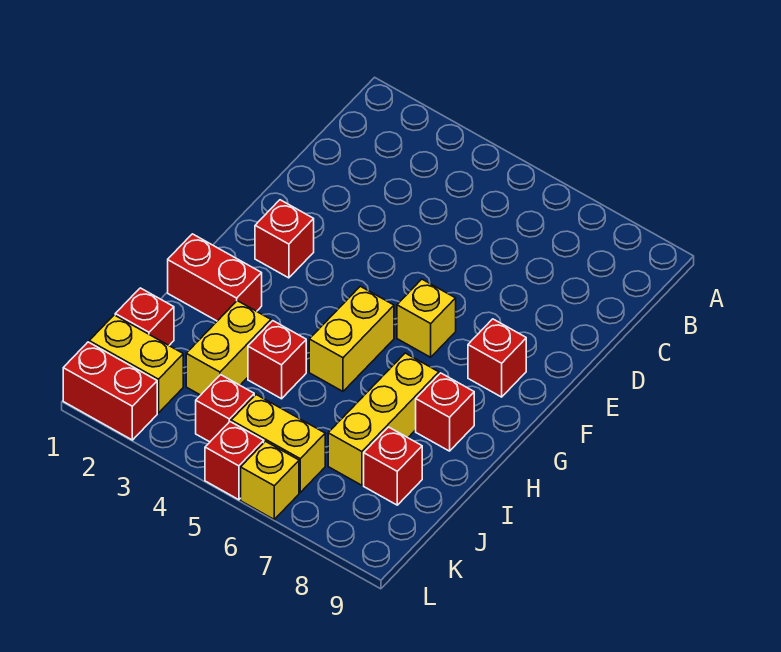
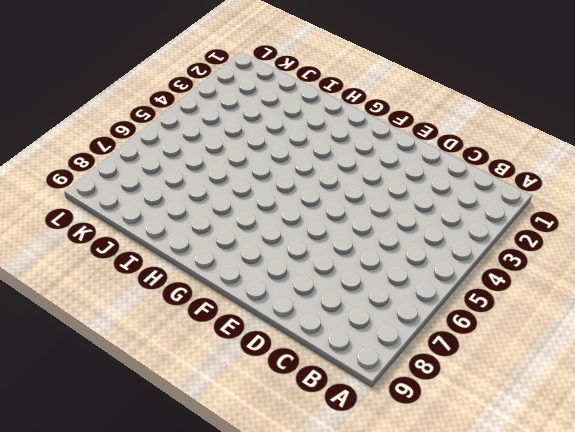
none -> red brick F2 level 1
none -> yellow brick F6 level 1
none -> red brick F8 level 1

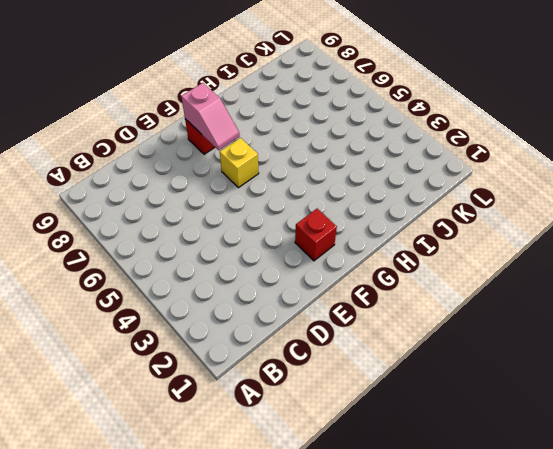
pink slope F7:F8 level 2 top 8 -> none
none -> yellow brick G5:H5 level 1
none -> red brick H1:H2 level 1
none -> yellow brick H7:J7 level 1

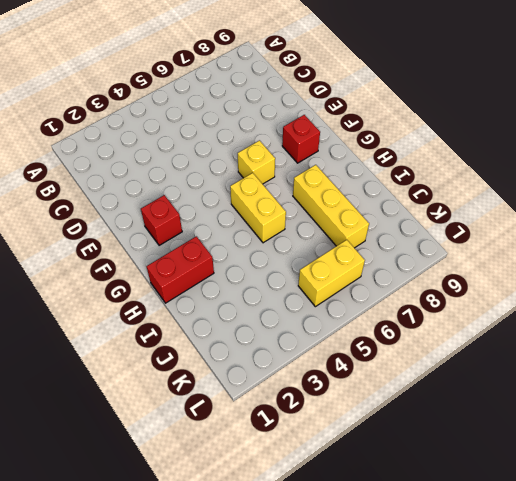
none -> red brick H8 level 1
none -> yellow brick I3:J3 level 1
none -> red brick I4 level 1

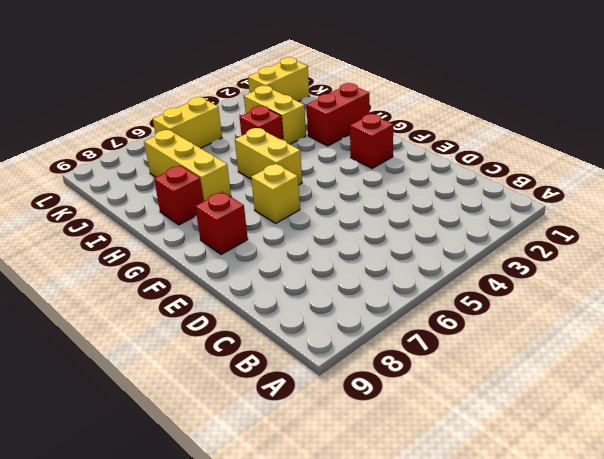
none -> red brick J1 level 1
none -> red brick J8 level 1
none -> red brick K4 level 1

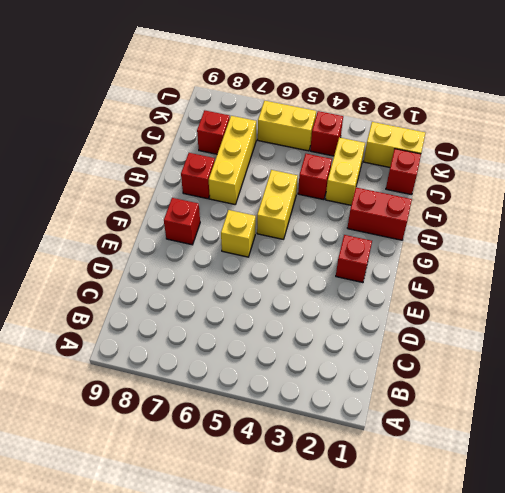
none -> red brick L1:L2 level 1
none -> red brick L5 level 1
none -> yellow brick L6 level 1

